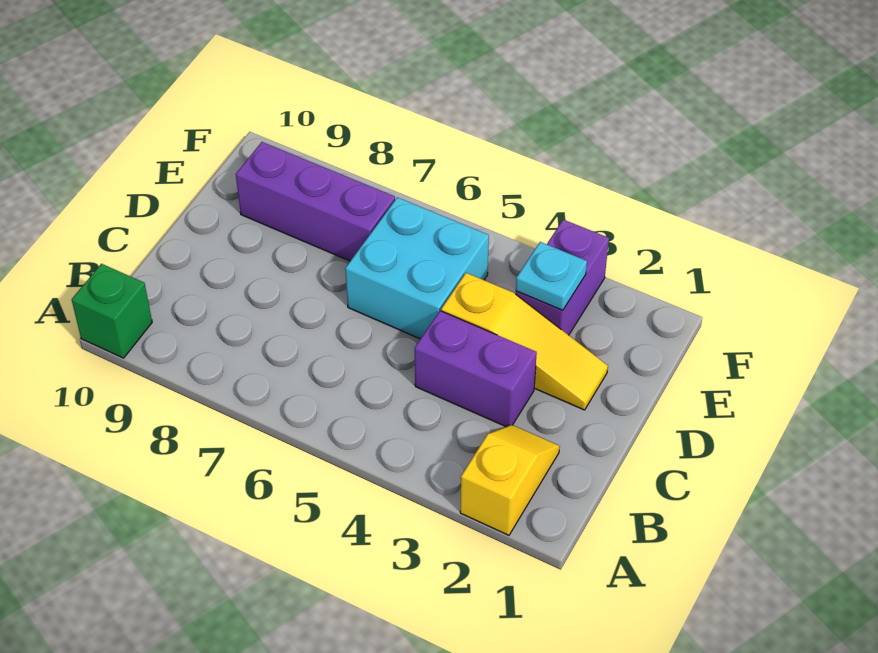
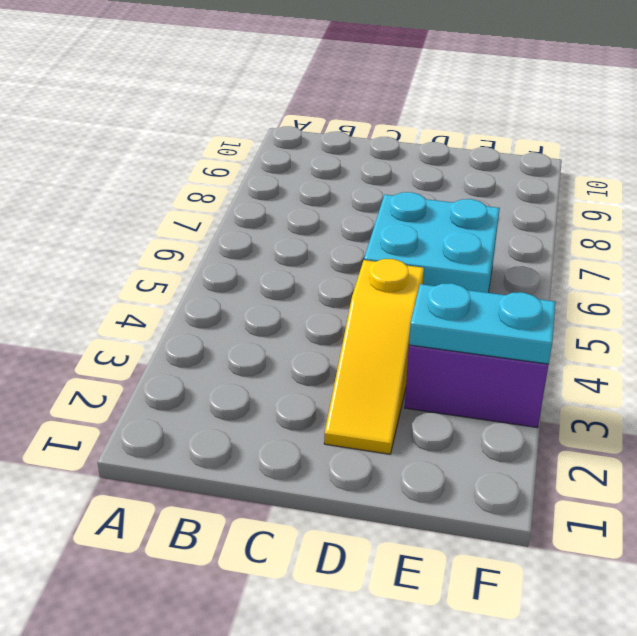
cyan plate E3:F3 level 2 -> cyan plate E3 level 2
none -> yellow slope A2:B2 level 1 top A
none -> green brick A10 level 1

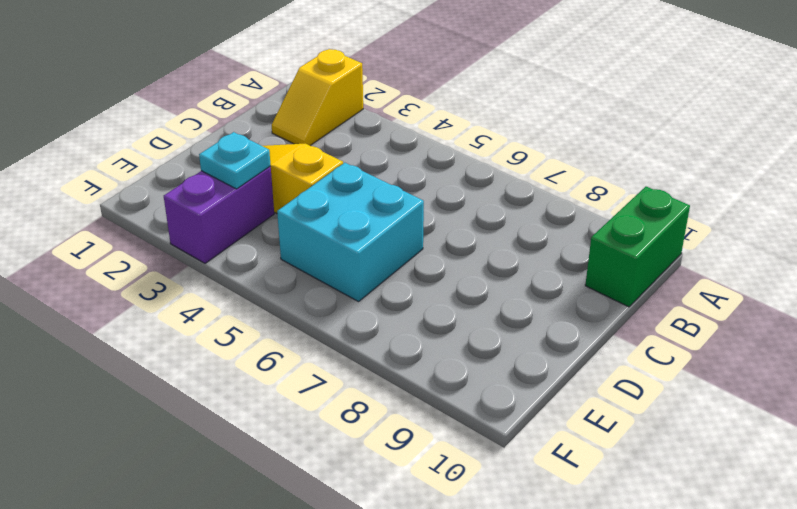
green brick A10:B10 level 1 -> green brick A10 level 1
none -> purple brick C3:C4 level 1
none -> purple brick E7:E9 level 1

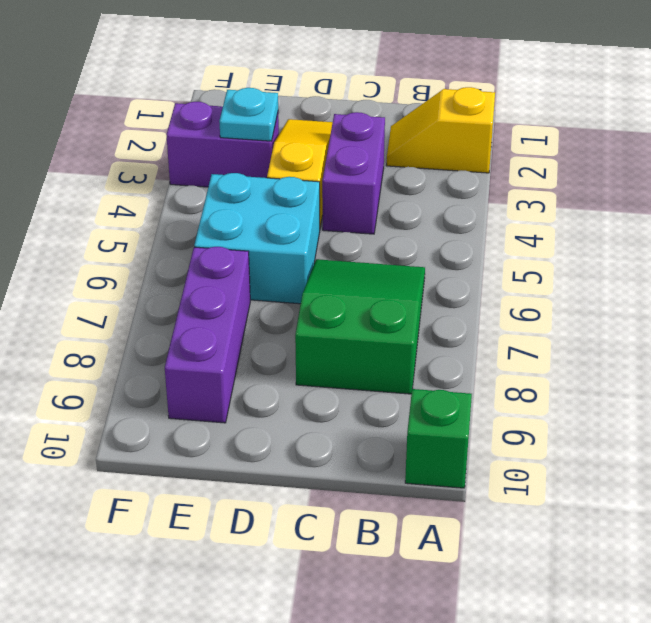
green slope B6:C8 level 1 top 8 -> none

